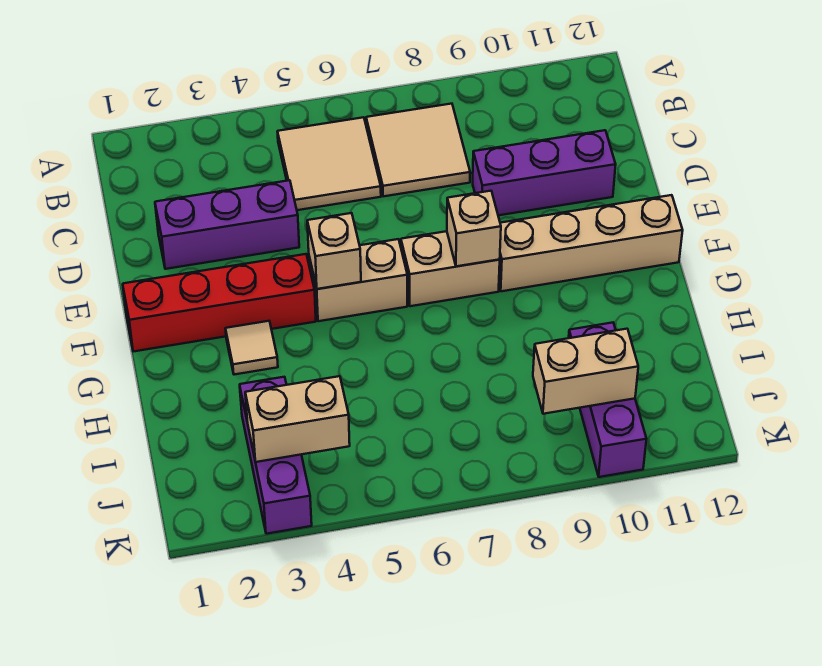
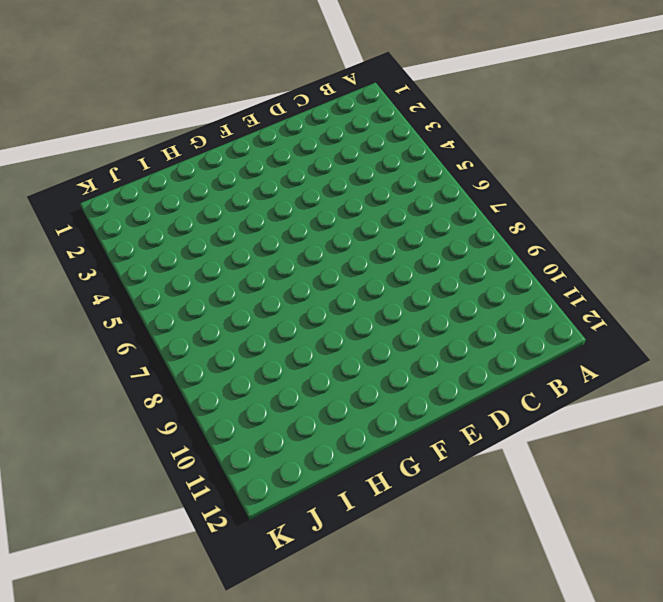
none -> tan tile B5:C6 level 1
none -> tan tile B7:C8 level 1
none -> purple brick D2:D4 level 1

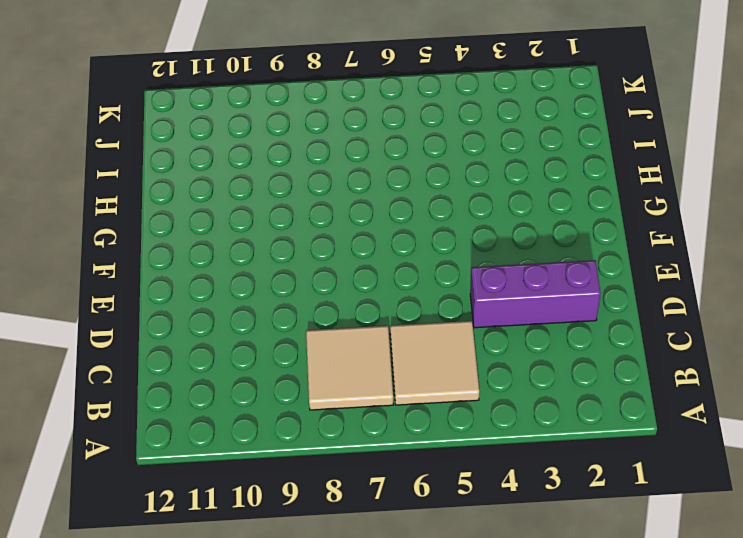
none -> purple brick D9:D11 level 1
none -> red brick F1:F4 level 1
none -> tan brick F5:F6 level 1

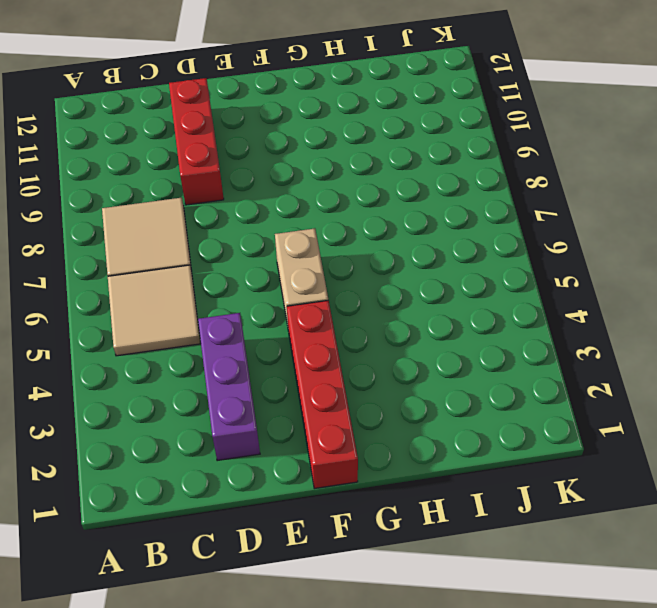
red brick D9:D11 level 1 -> purple brick D9:D11 level 1
none -> tan brick F7:F8 level 1
none -> tan brick F9:F12 level 1
none -> tan tile G3 level 1

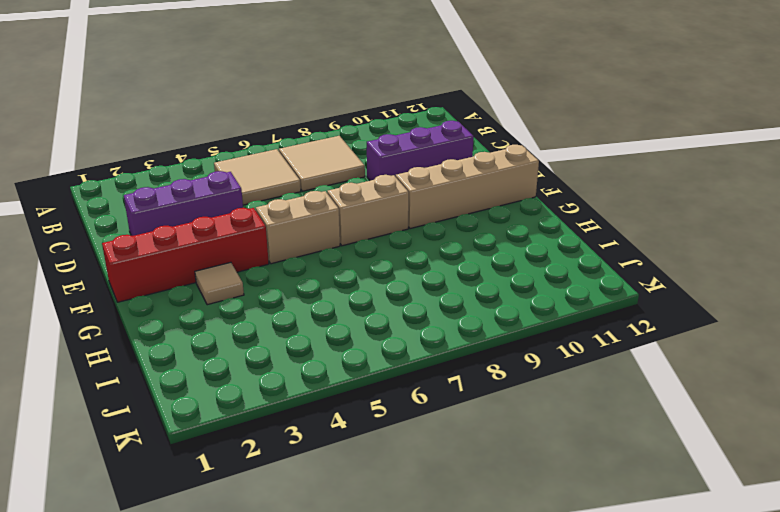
none -> purple brick I3:K3 level 1
none -> purple brick I10:K10 level 1
none -> tan brick F5 level 2

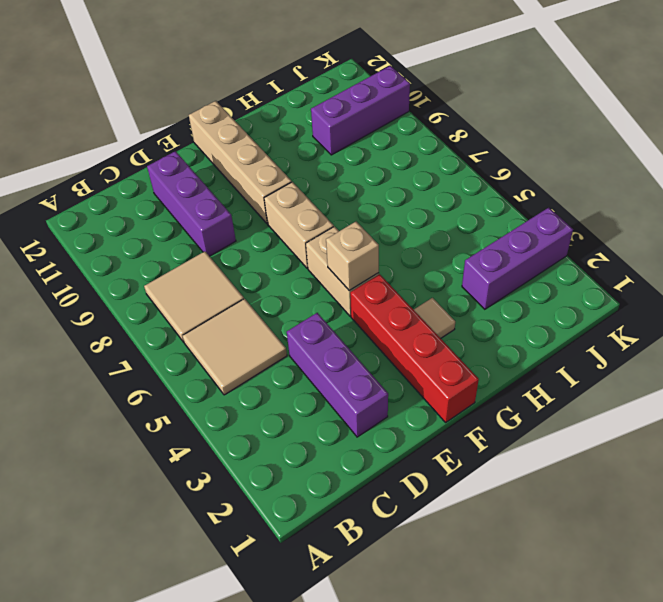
none -> tan brick F8 level 2
none -> tan brick J3:J4 level 2
none -> tan brick J9:J10 level 2

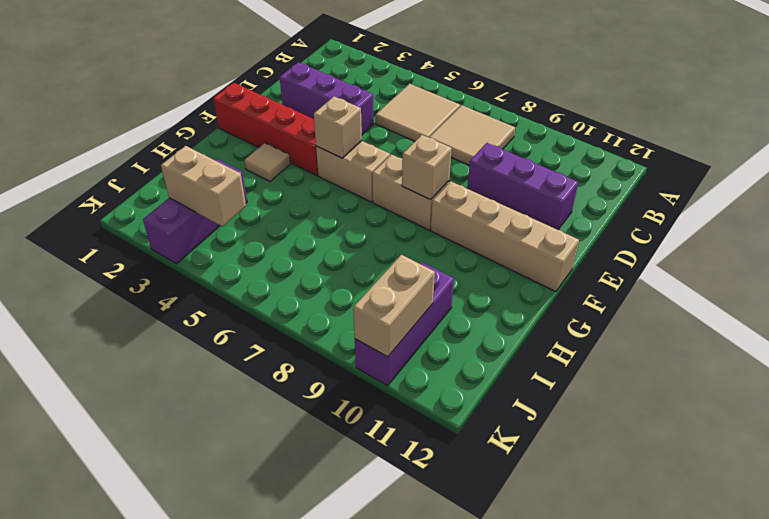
tan brick J10:K10 level 2 -> tan brick J9:J10 level 2

